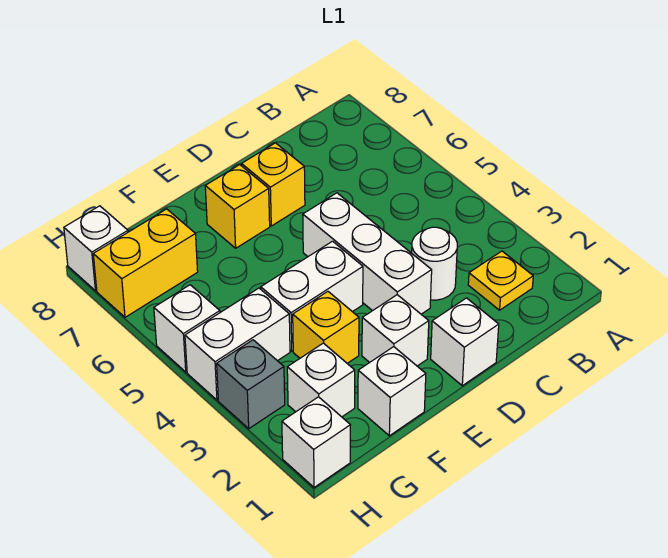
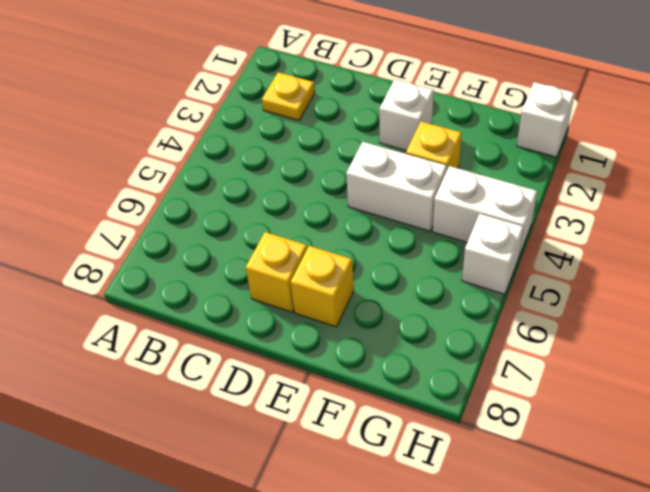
none -> white round brick C3 level 1
none -> white brick D1 level 1
none -> white brick D3:D5 level 1

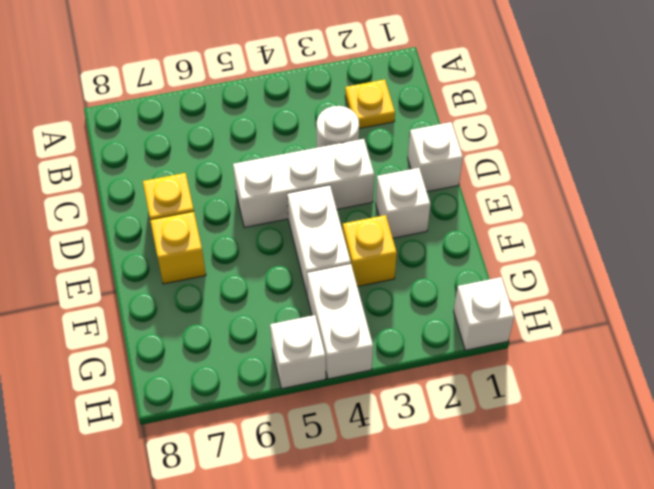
none -> white brick F1 level 1
none -> white brick G2 level 1
none -> yellow brick G7:H7 level 1

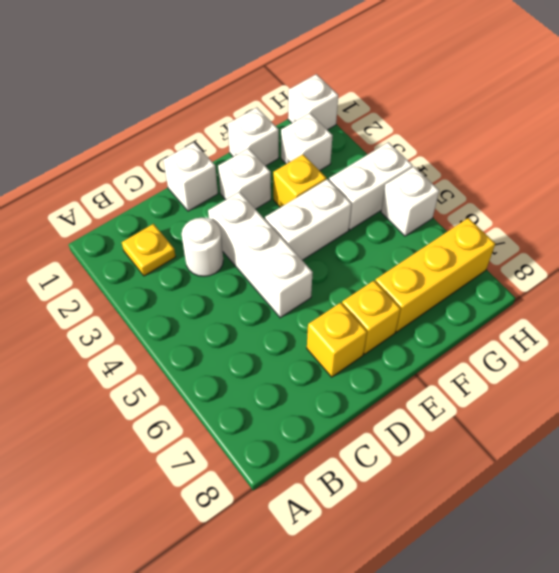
yellow brick F7:H7 level 1 -> yellow brick G7:H7 level 1
none -> grey brick H3 level 1
none -> white brick H8 level 1

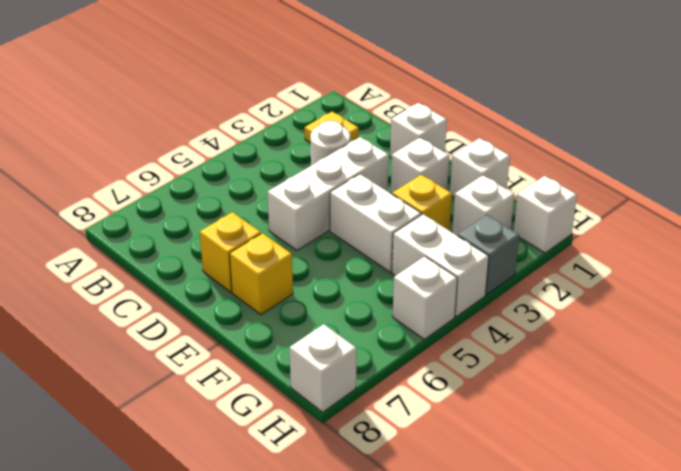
none -> yellow brick G7:H7 level 1

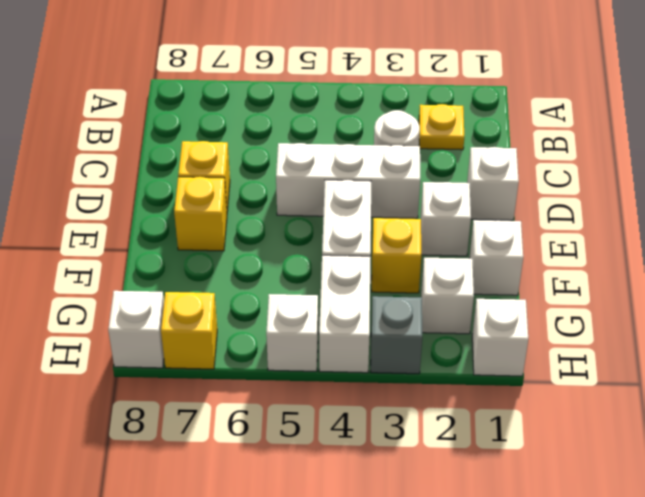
yellow brick H7 level 1 -> yellow brick G7:H7 level 1

